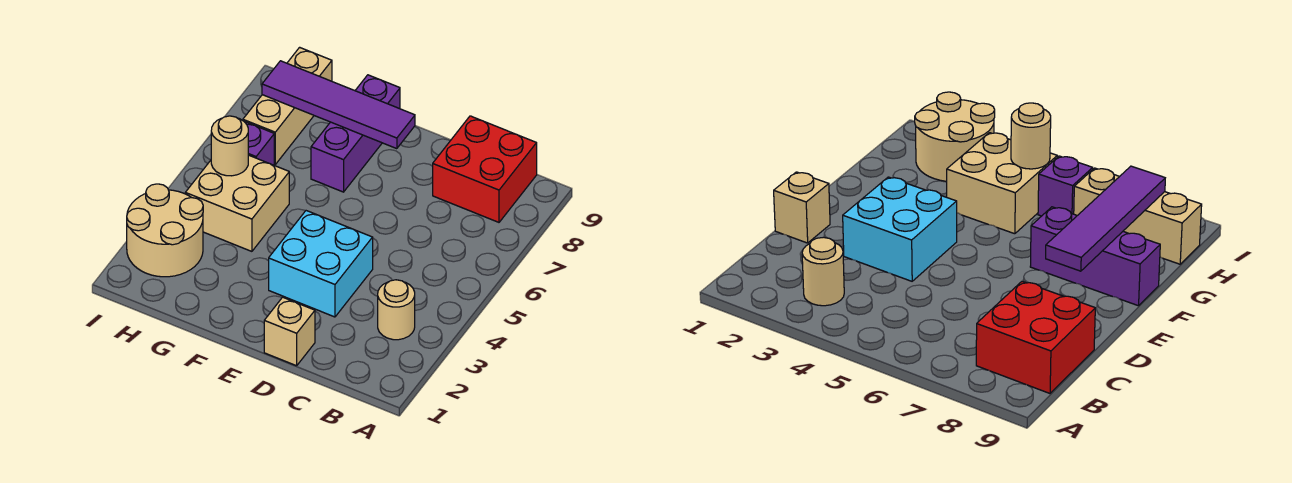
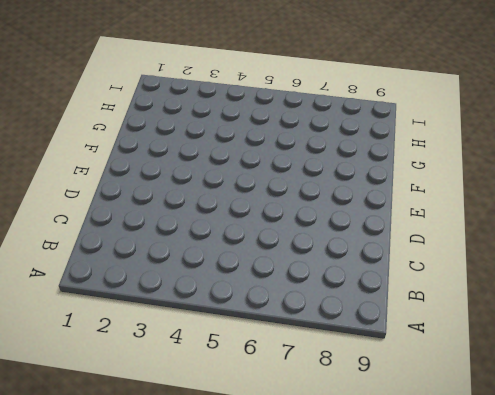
none -> tan round brick B3 level 1
none -> red brick B8:C9 level 1

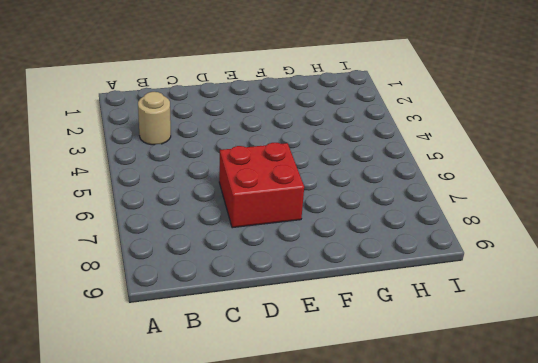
red brick D6:E7 level 1 -> red brick B8:C9 level 1
none -> tan brick D1 level 1
none -> cyan brick D3:E4 level 1

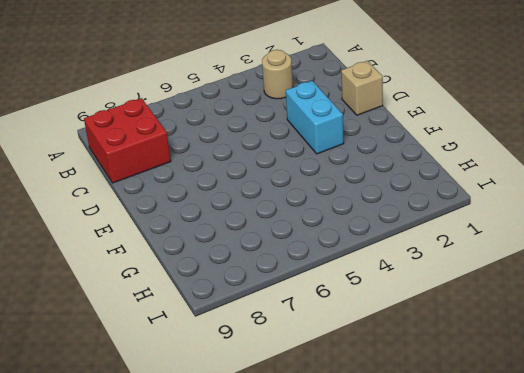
cyan brick D3:E3 level 1 -> cyan brick D3:E4 level 1
none -> purple brick F7:F9 level 1
none -> tan brick G4:H5 level 1

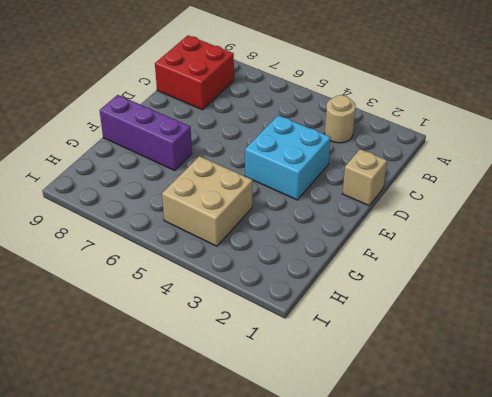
none -> tan round brick H2:I3 level 1
none -> purple brick H6 level 1

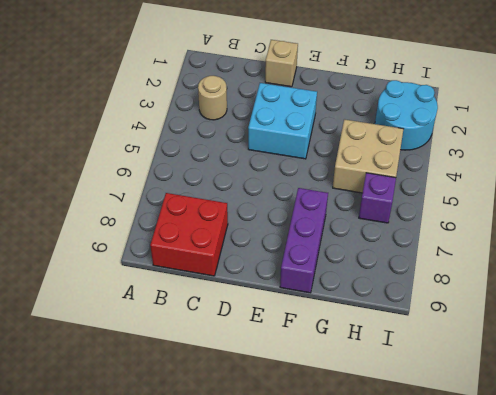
cyan round brick H2:I3 level 1 -> tan round brick H2:I3 level 1
none -> tan brick H7:H9 level 1
none -> purple tile E8:H8 level 2

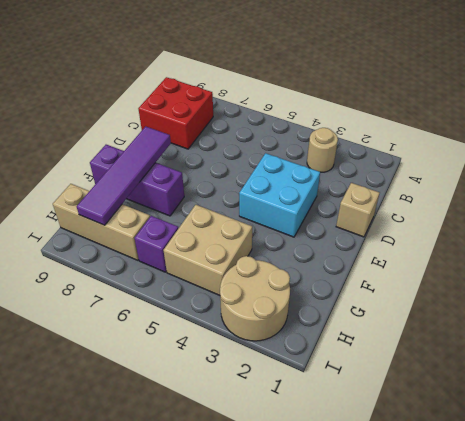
none -> tan round brick H5 level 2

